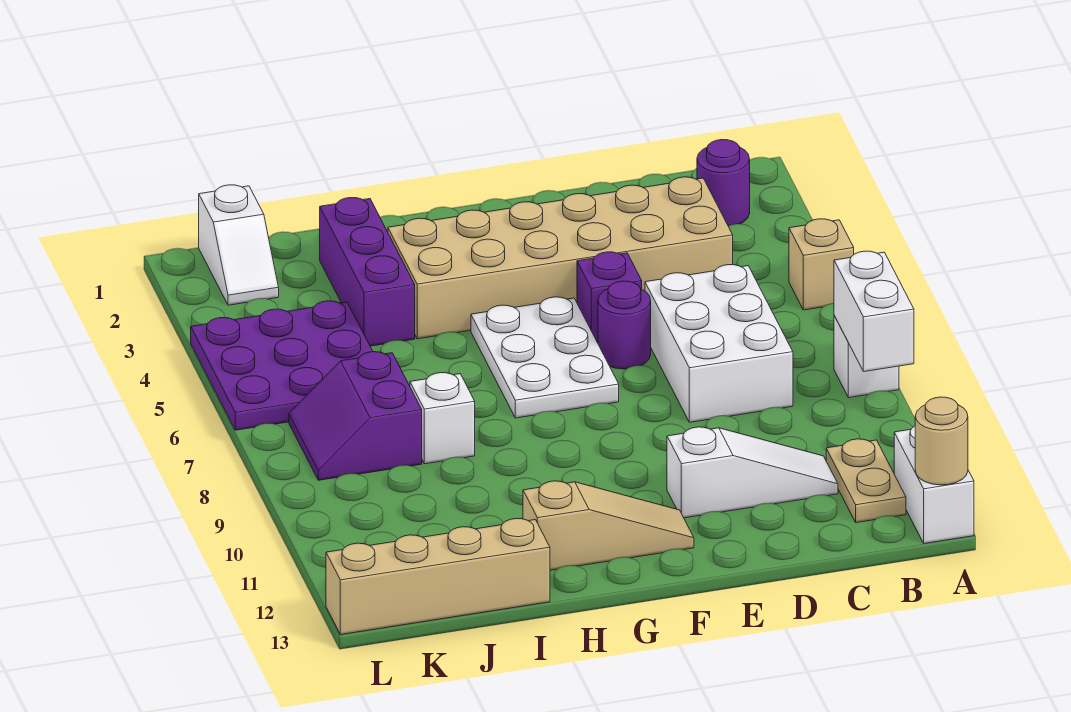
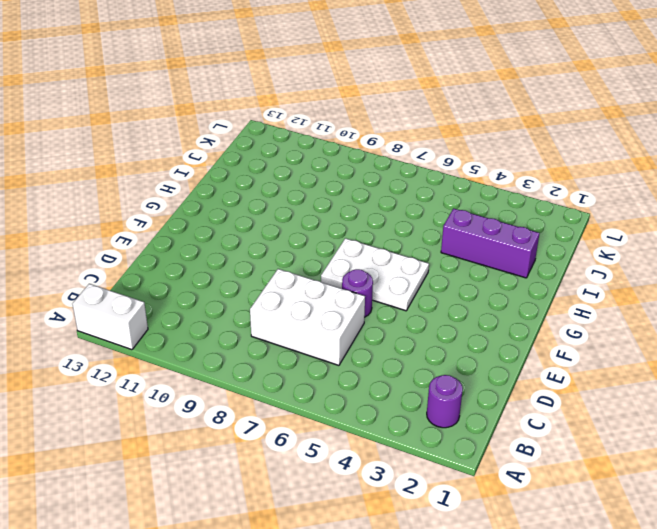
none -> tan brick A5 level 1
none -> white brick A8 level 1
none -> tan plate B11:B12 level 1

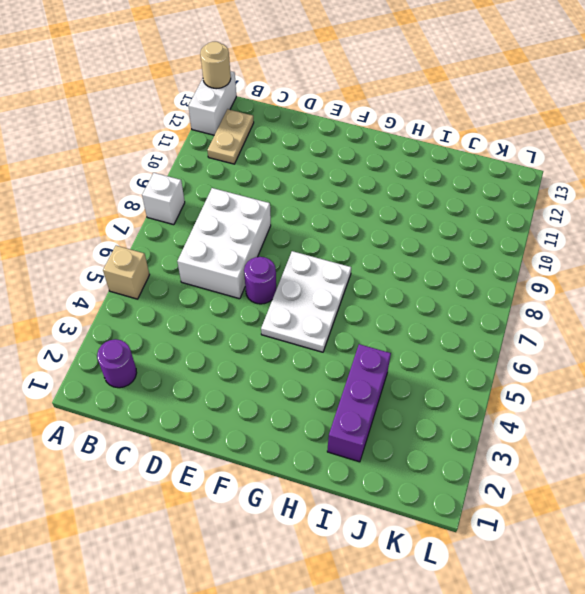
none -> tan brick C3:H4 level 1
none -> white slope C11:E11 level 1 top E
none -> purple brick E5 level 1

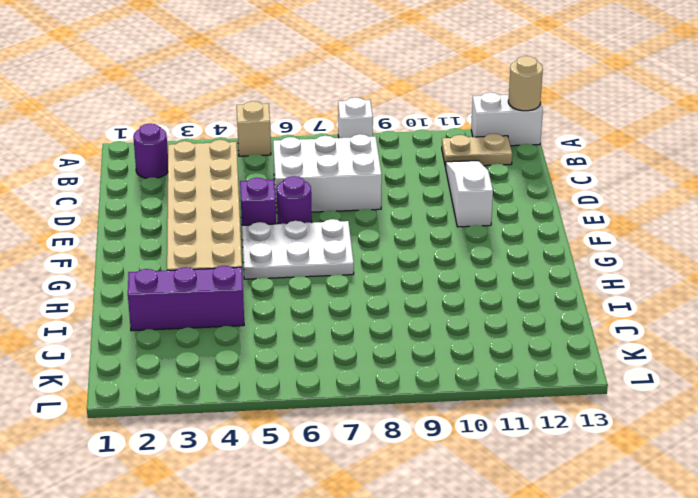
none -> tan slope F12:H12 level 1 top H
none -> white brick I8 level 1
none -> tan brick I13:L13 level 1

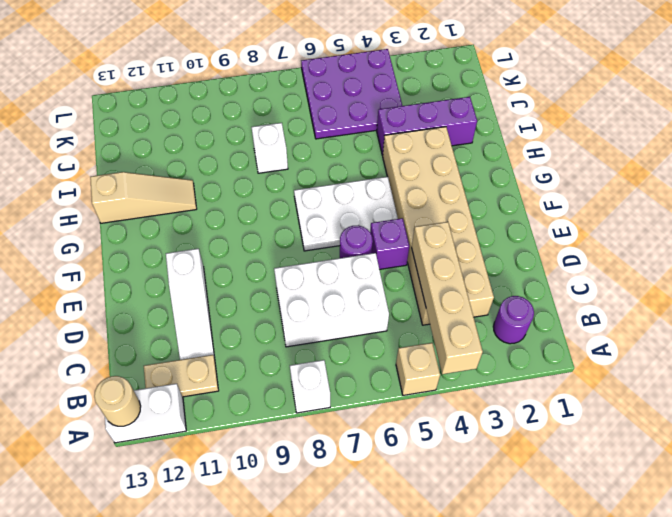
tan brick A4:D4 level 2 -> tan brick I13:L13 level 1
tan slope H11:H13 level 1 top 13 -> tan slope F12:H12 level 1 top H
none -> purple slope J7:K8 level 1 top J
none -> white slope K1:K2 level 1 top 1
none -> white brick A8:A9 level 2

